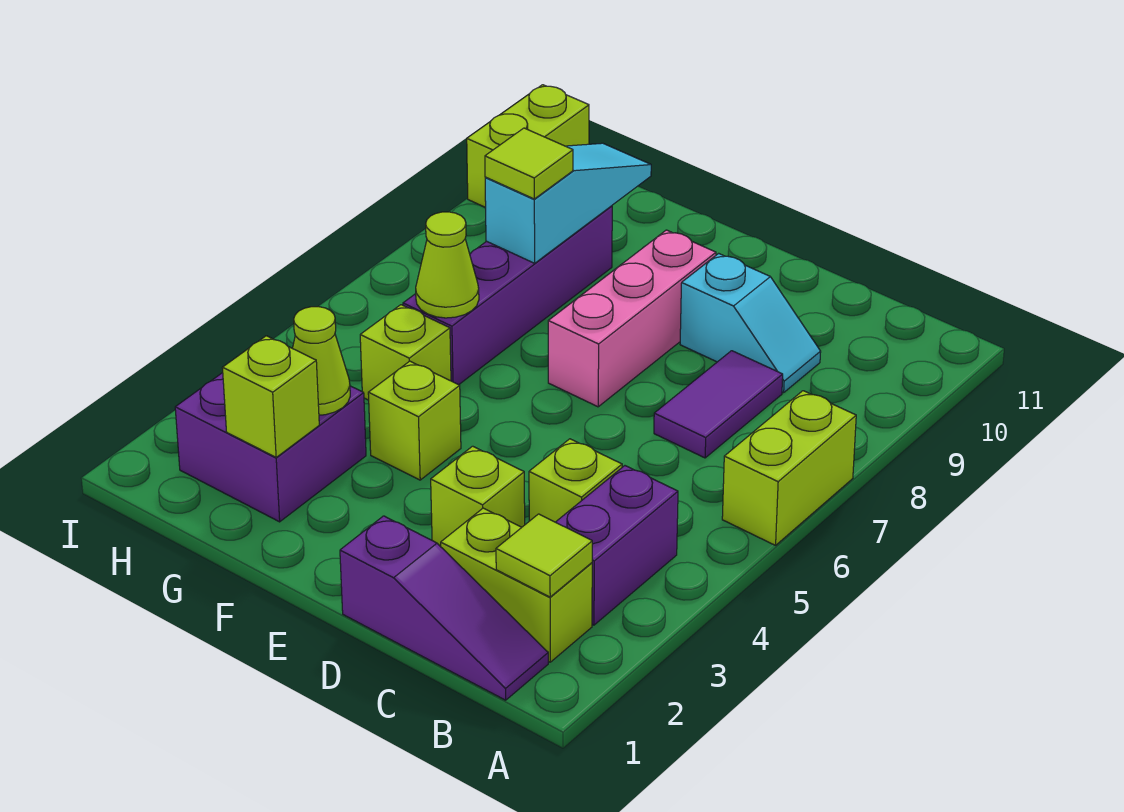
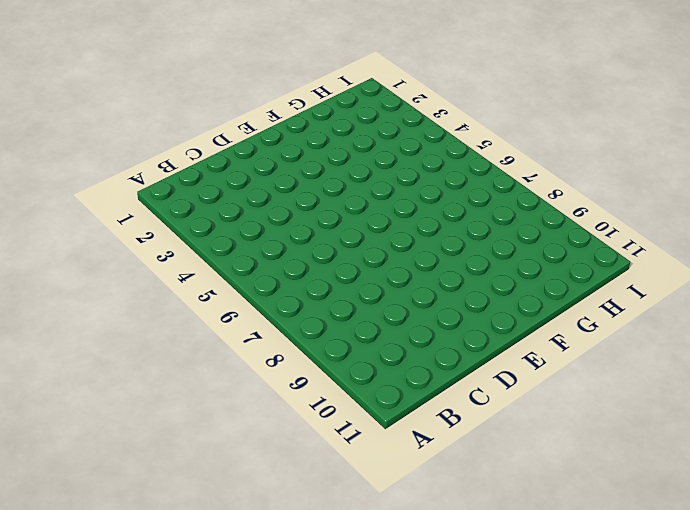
none -> lime brick A6:A7 level 1
none -> purple slope B1:D1 level 1 top D
none -> lime brick B2:C2 level 1

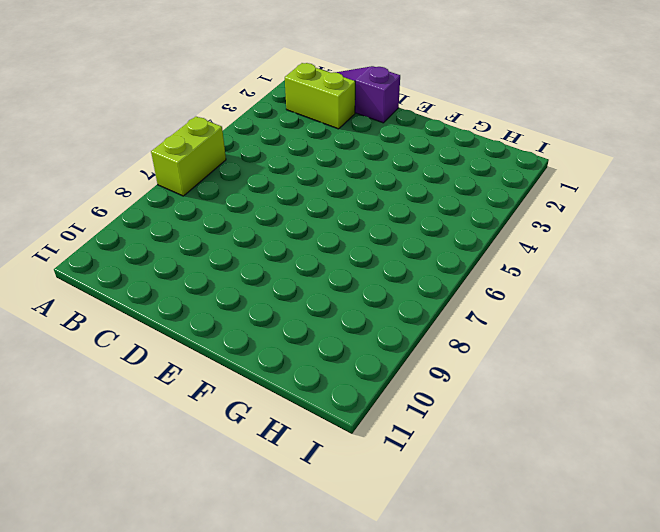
none -> purple brick B3:B4 level 1
none -> lime brick C4 level 1
none -> purple tile C7:C8 level 1

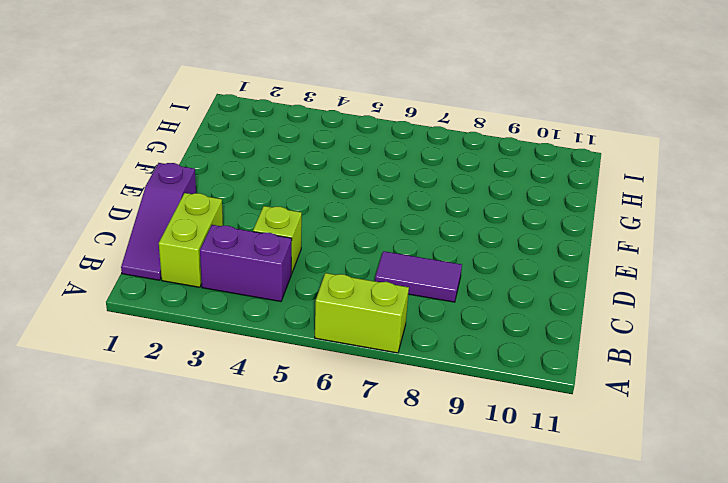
none -> cyan slope C9:D9 level 1 top D
none -> lime brick D3 level 1
none -> pink brick E7:E9 level 1

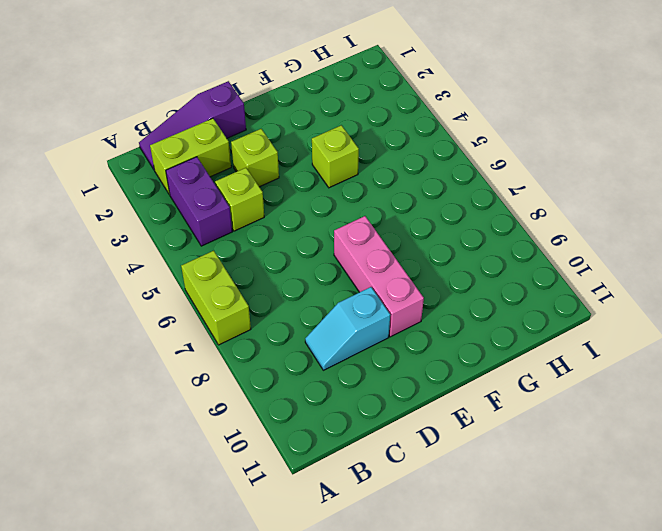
none -> purple tile C7:C8 level 1
none -> purple brick G2:H3 level 1
none -> lime brick G5 level 1

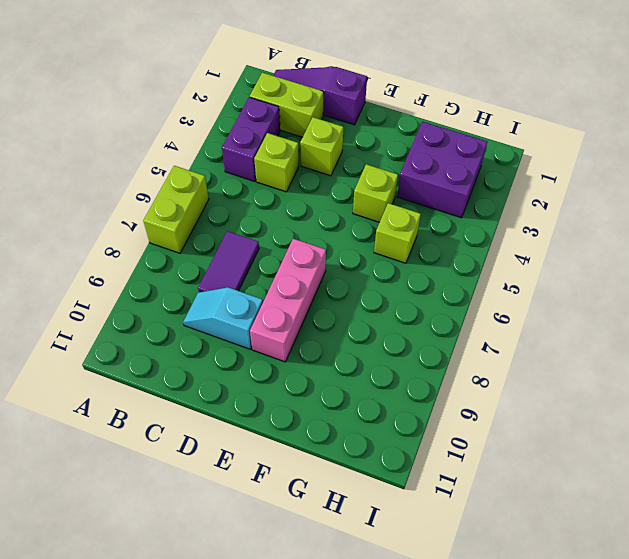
none -> purple brick G6:G9 level 1
none -> lime brick I10:I11 level 1
none -> lime tile B2 level 2

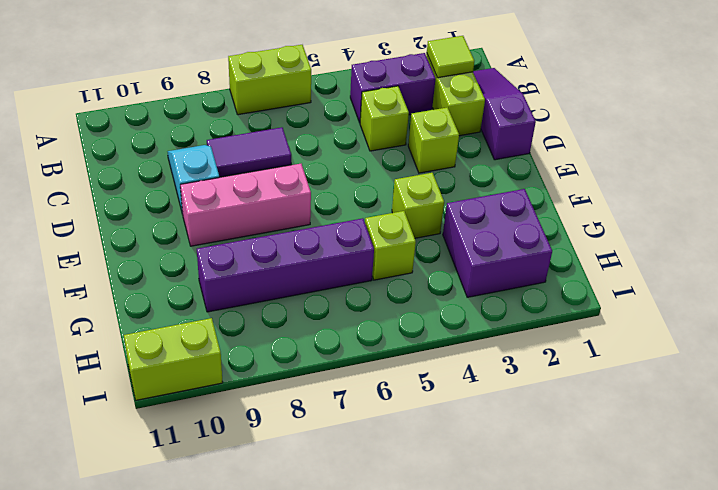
none -> lime brick G2 level 2
none -> lime cone G3 level 2
none -> lime cone G6 level 2

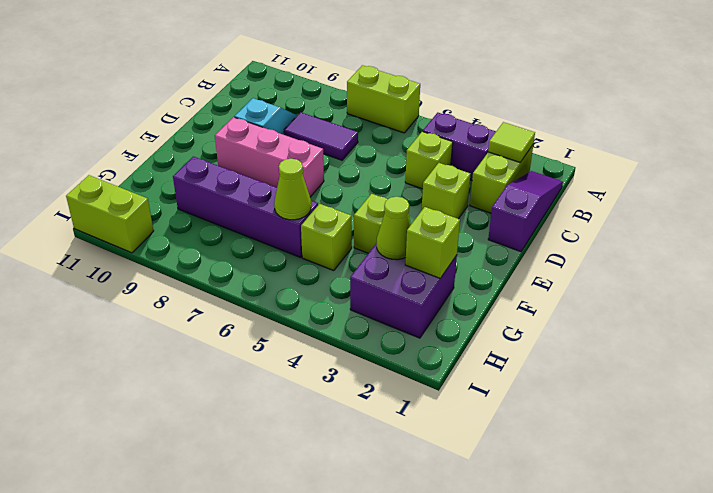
none -> cyan slope G8:G10 level 2 top 8
none -> lime tile G8 level 3

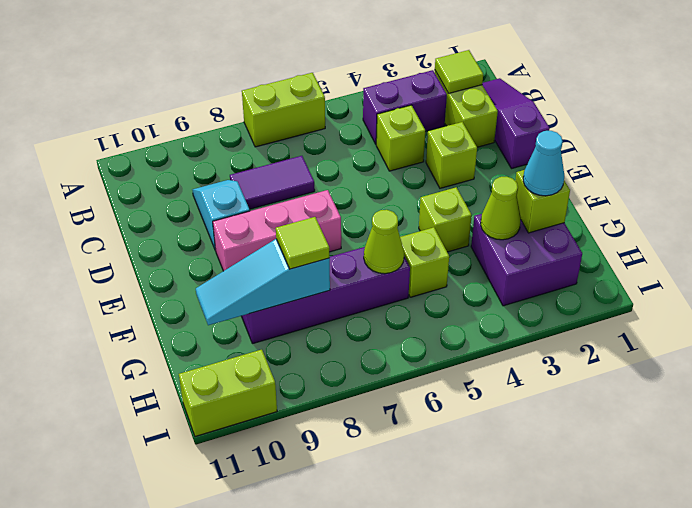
cyan cone G2 level 3 -> none

